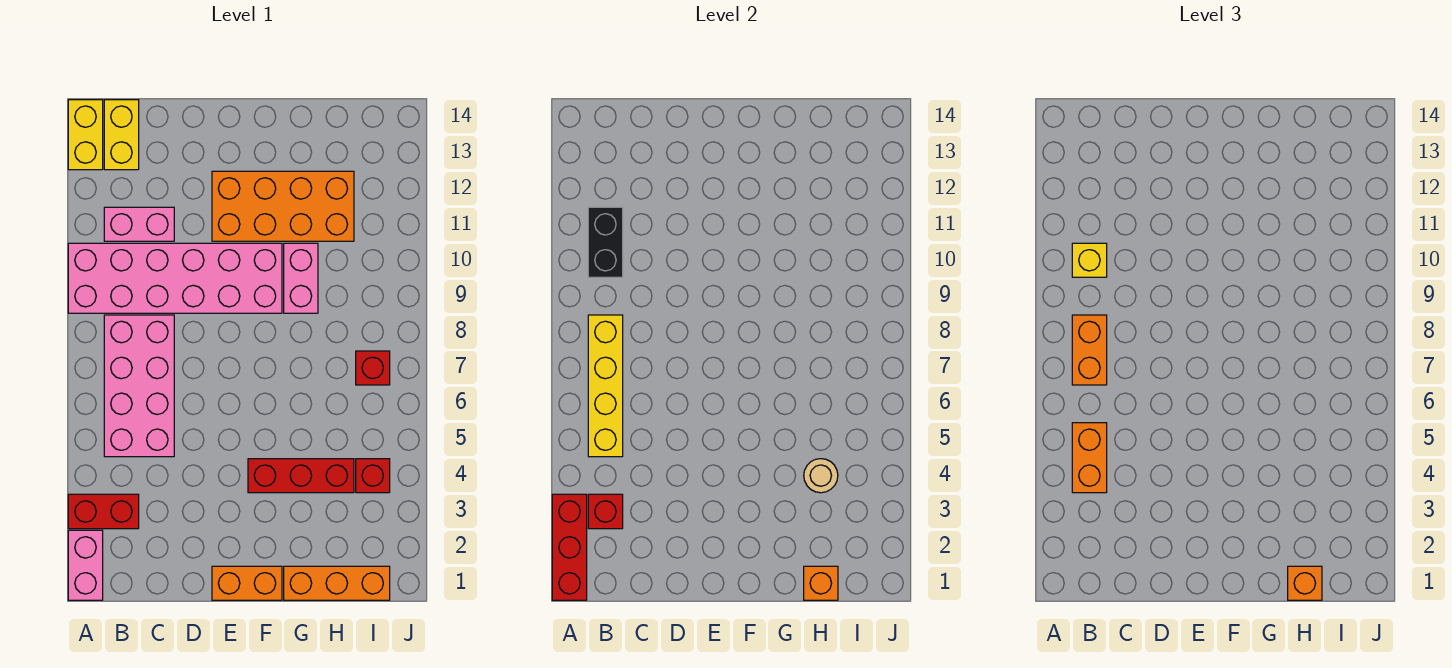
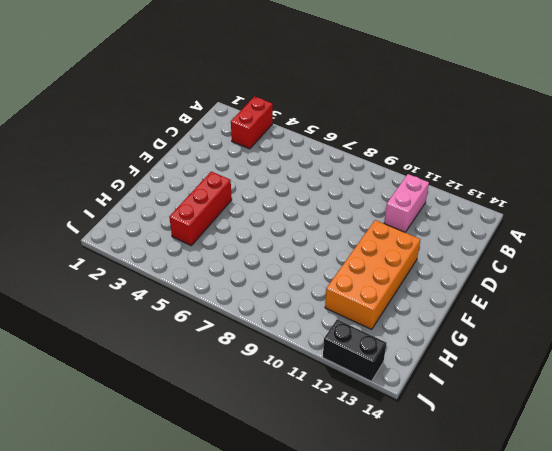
black brick J12:J13 level 1 -> black brick B10:B11 level 2
none -> pink brick A1:A2 level 1
none -> pink brick A9:F10 level 1
none -> yellow brick A13:A14 level 1

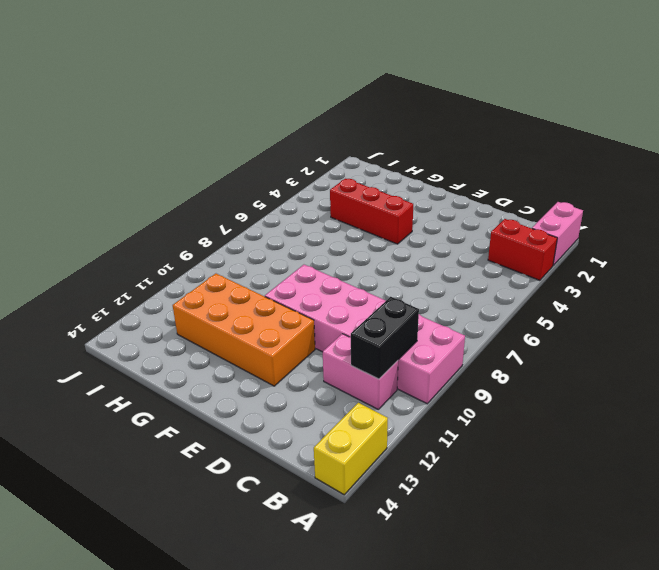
none -> pink brick B5:C8 level 1
none -> yellow brick B13:B14 level 1
none -> orange brick E1:F1 level 1

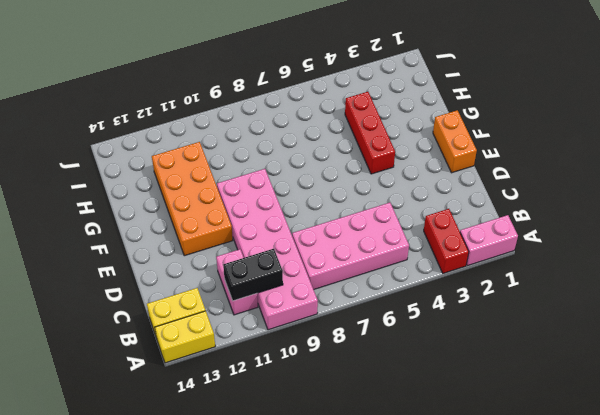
none -> orange brick G1:I1 level 1
none -> pink brick G9:G10 level 1
none -> red brick I4 level 1

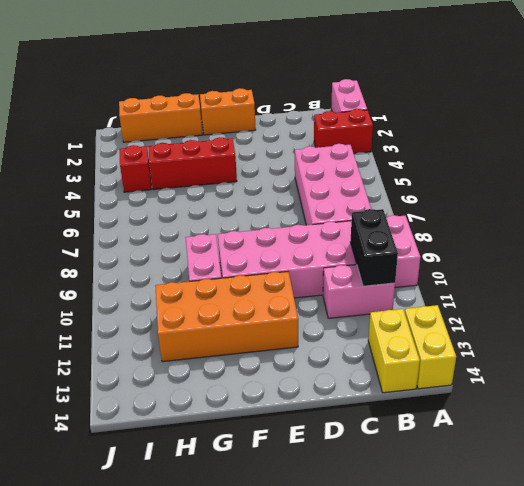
none -> red brick I7 level 1
none -> red brick A1:A3 level 2
none -> red brick B3 level 2

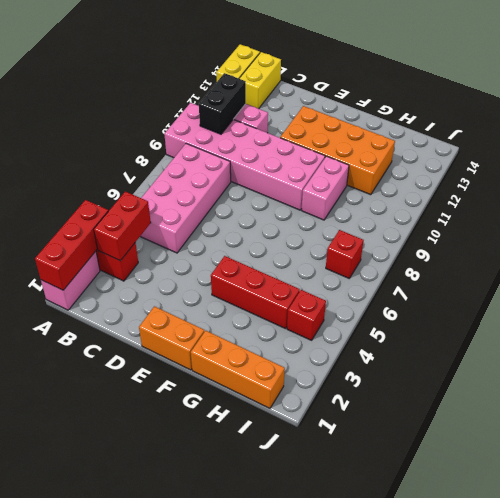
red brick B3:B4 level 2 -> red brick B3 level 2
none -> yellow brick B5:B8 level 2
none -> orange brick H1 level 2
none -> tan round brick H4 level 2

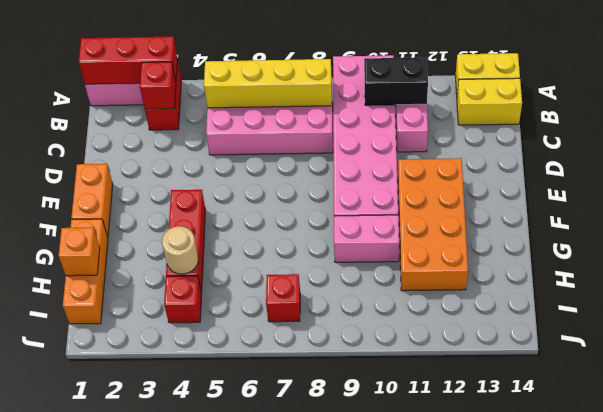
none -> orange brick B4:B5 level 3
none -> orange brick B7:B8 level 3
none -> yellow brick B10 level 3

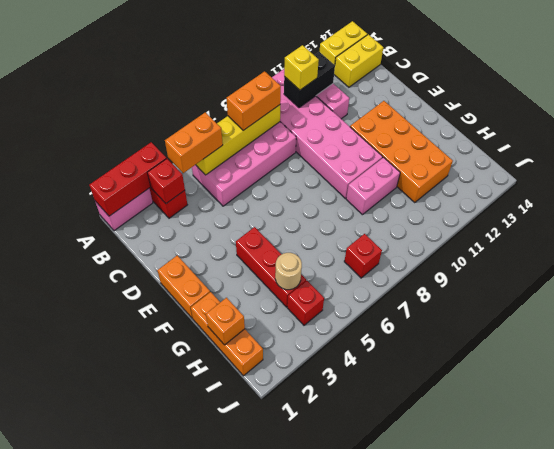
none -> orange brick H1 level 3

